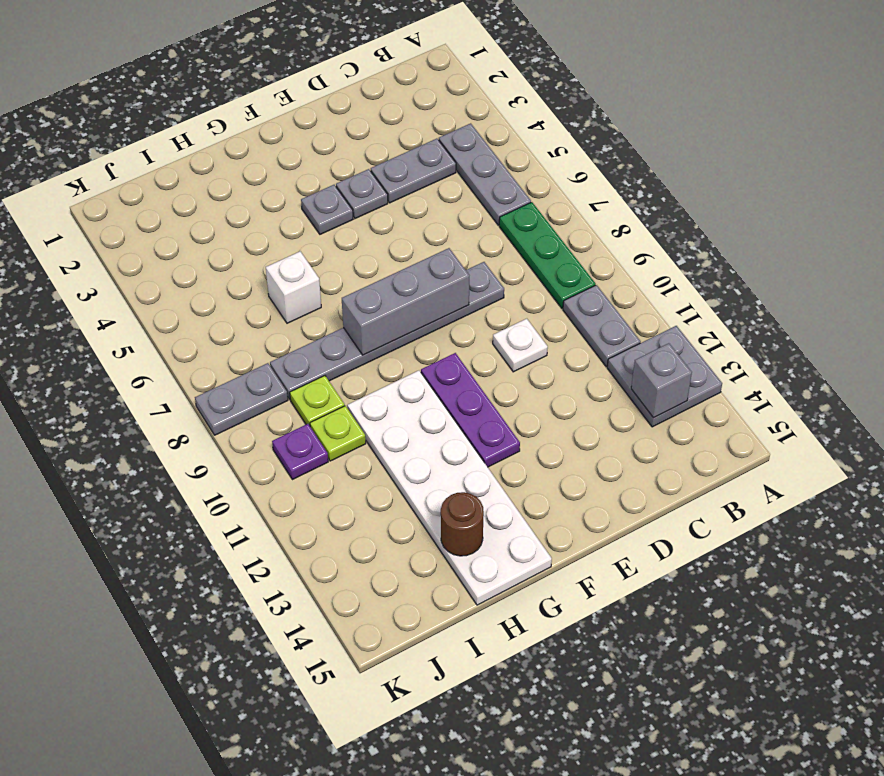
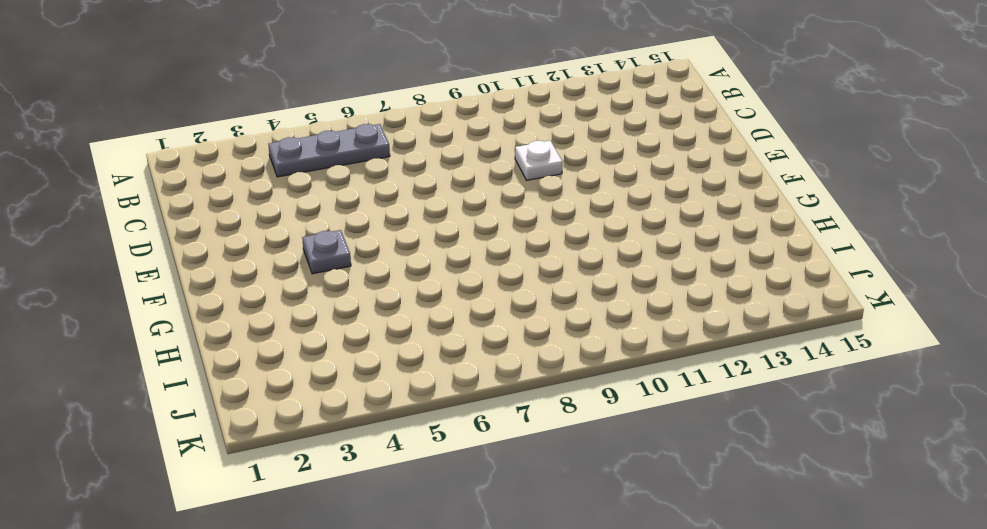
none -> grey plate A12:B13 level 1
none -> green plate B7:B9 level 1
none -> grey plate B10:B11 level 1

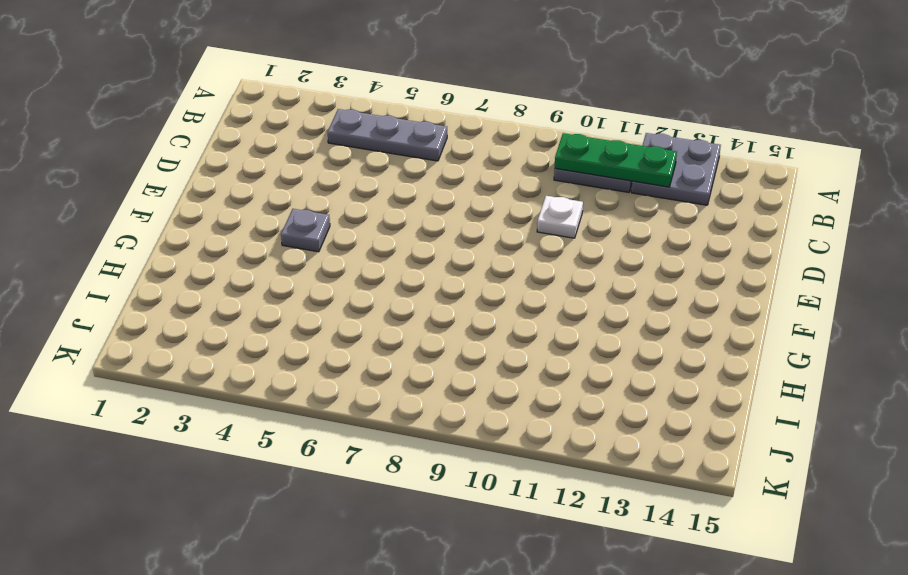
green plate B10:B12 level 2 -> green plate B7:B9 level 1
none -> grey plate C4:D4 level 1
none -> grey plate D8:I8 level 1
none -> grey plate E4 level 1

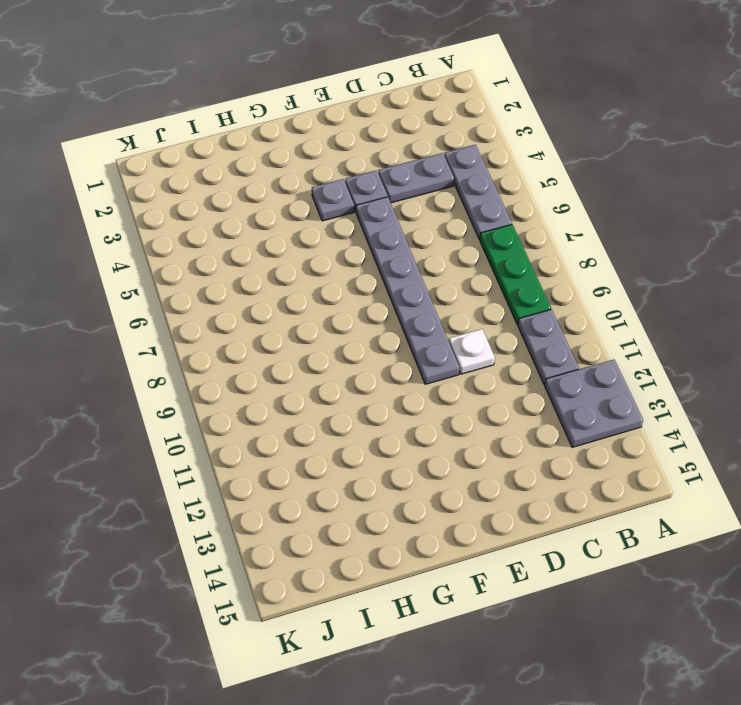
grey plate E5:E10 level 1 -> grey plate D8:I8 level 1
none -> purple plate F10:F12 level 1
none -> white plate G10:H15 level 1
none -> white brick H6 level 1

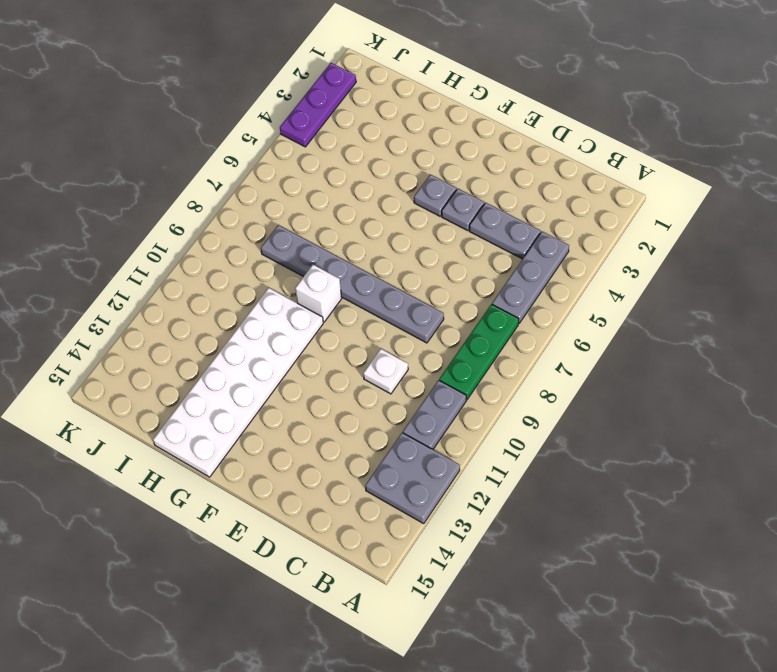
white brick G9 level 1 -> white brick H6 level 1
purple plate K2:K4 level 1 -> purple plate F10:F12 level 1
none -> lime plate I9 level 1
none -> lime plate I10 level 1
none -> grey plate J8:K8 level 1

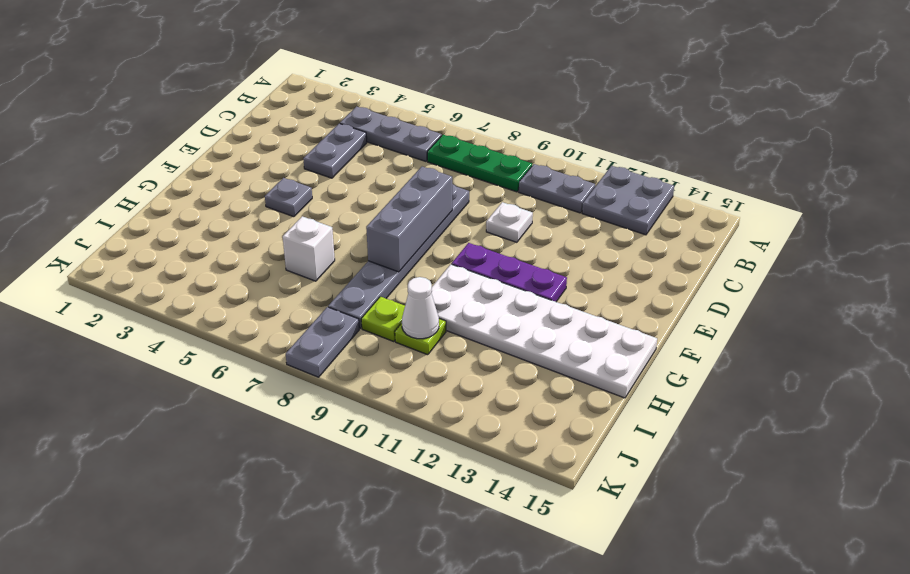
white cone I10 level 2 -> none
none -> grey plate E4 level 1
none -> purple plate J10 level 1
none -> grey brick B13 level 2

